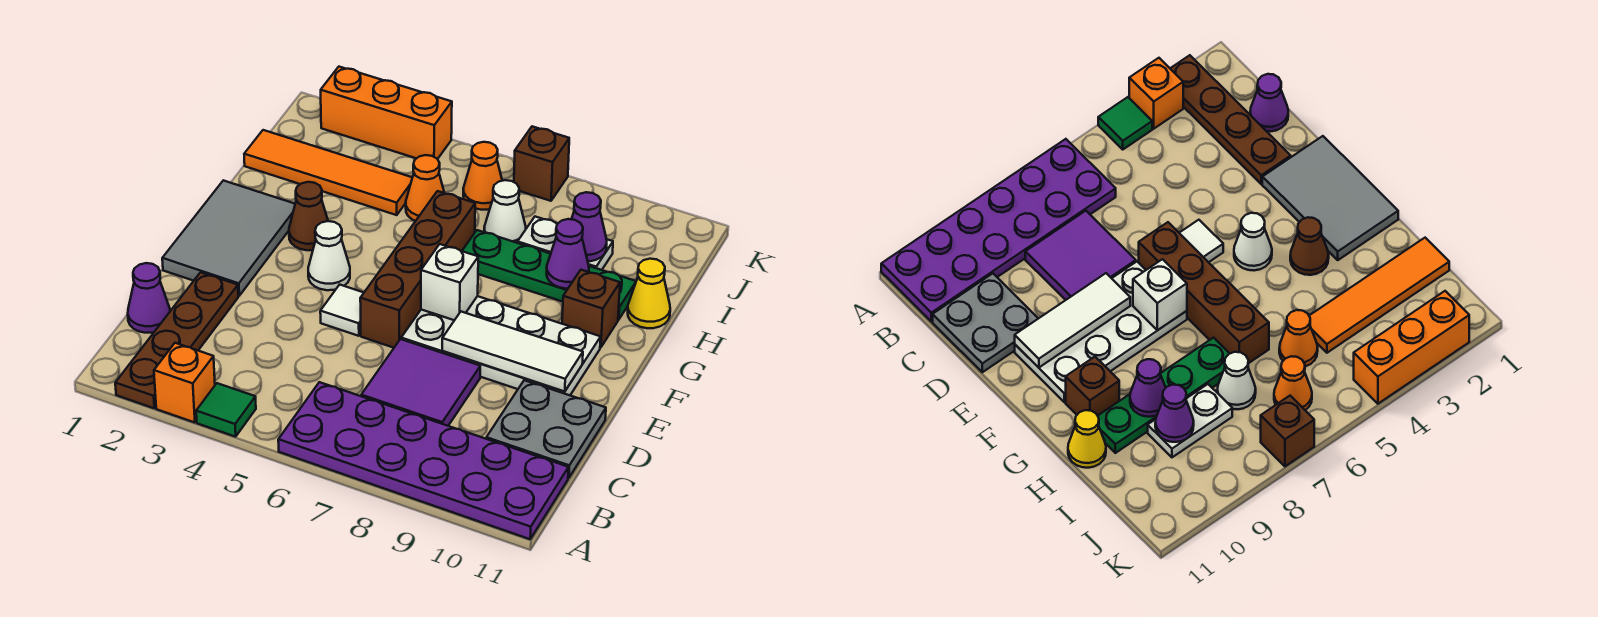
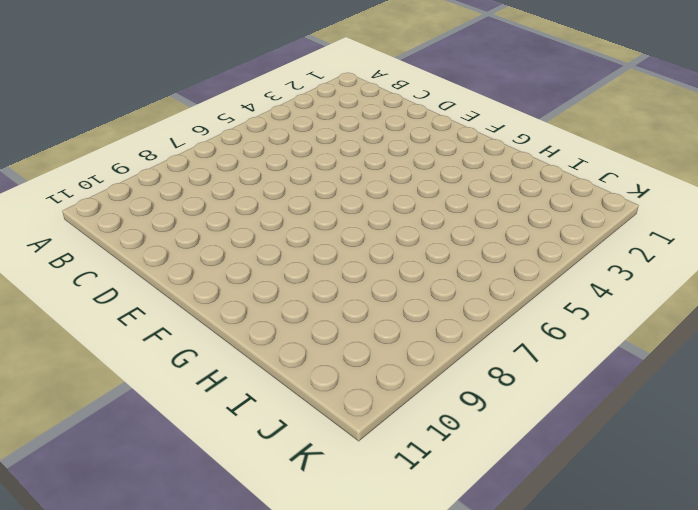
none -> brown plate A2:D2 level 1
none -> orange brick A3 level 1
none -> green tile A4 level 1

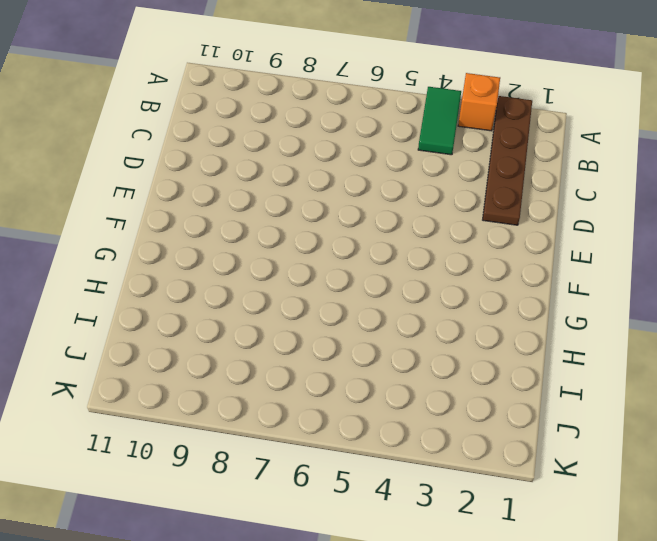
green tile A4:B4 level 1 -> green tile A4 level 1
none -> purple plate A6:B11 level 1
none -> purple cone C1 level 1
none -> purple tile C7:D8 level 1

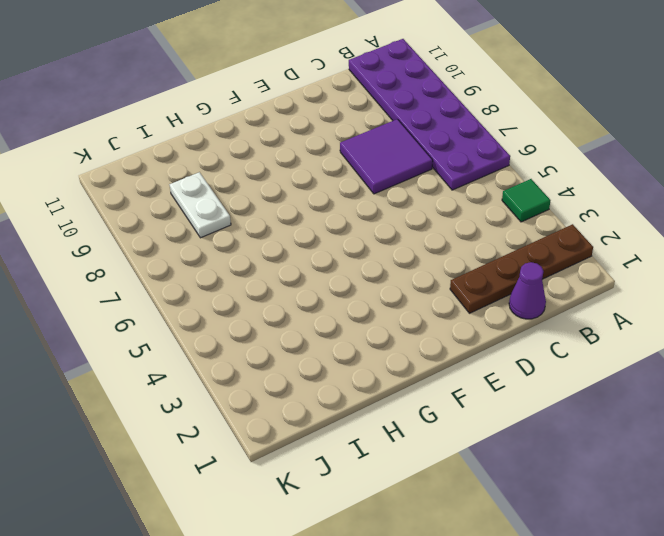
none -> orange brick A3 level 1
none -> grey plate C10:D11 level 1
none -> grey tile E1:G2 level 1

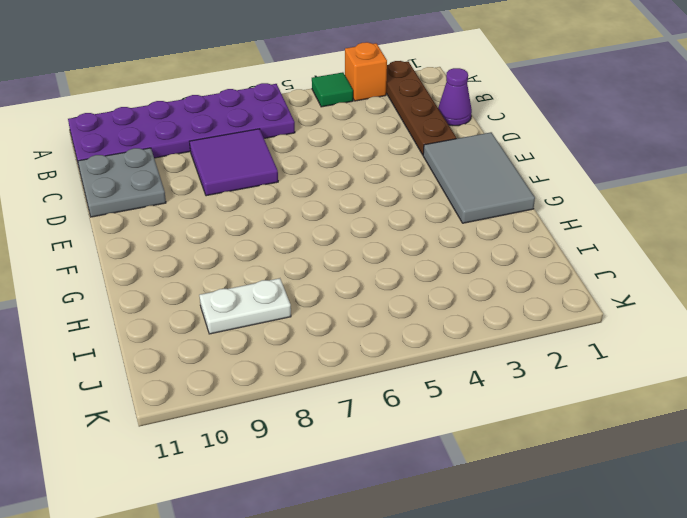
none -> white tile E5 level 1
none -> brown brick E6:H6 level 1
none -> white plate E7:F10 level 1

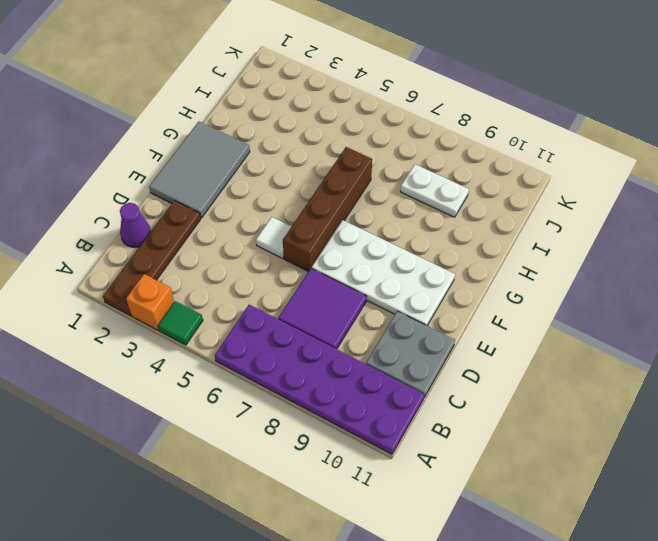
none -> white cone F4 level 1
none -> brown cone G3 level 1
none -> brown brick G10 level 1

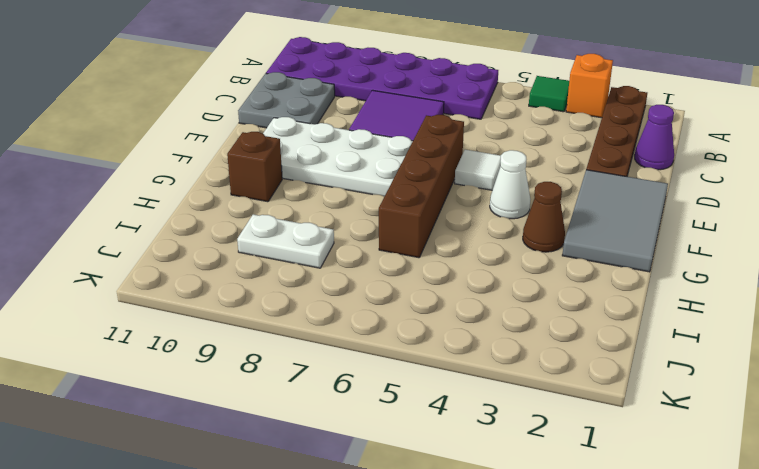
none -> green plate H7:H10 level 1
none -> yellow cone H11 level 1
none -> orange tile I1:I4 level 1

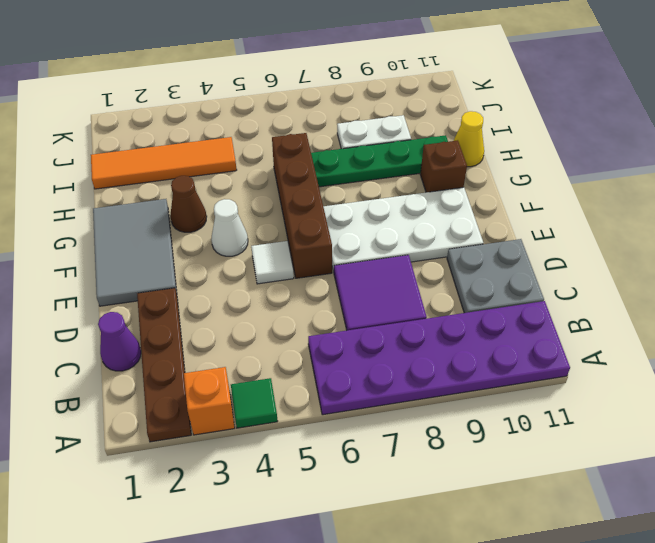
none -> orange cone I5 level 1
none -> white cone I7 level 1
none -> orange cone J6 level 1

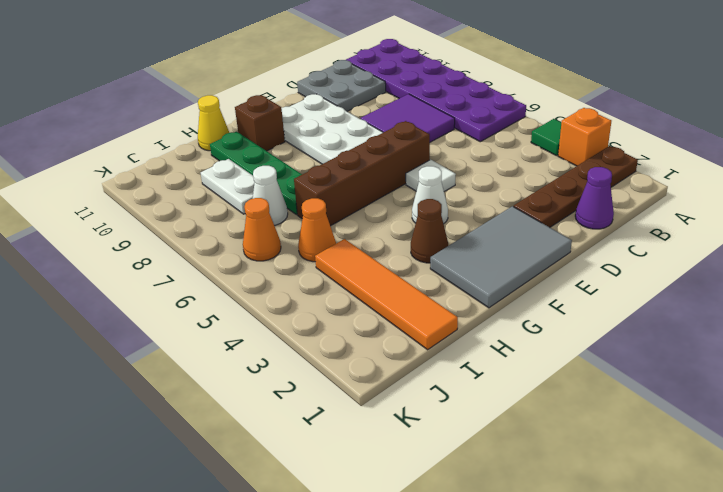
none -> orange brick K2:K4 level 1
none -> brown brick K7 level 1
none -> white tile E8:E10 level 2

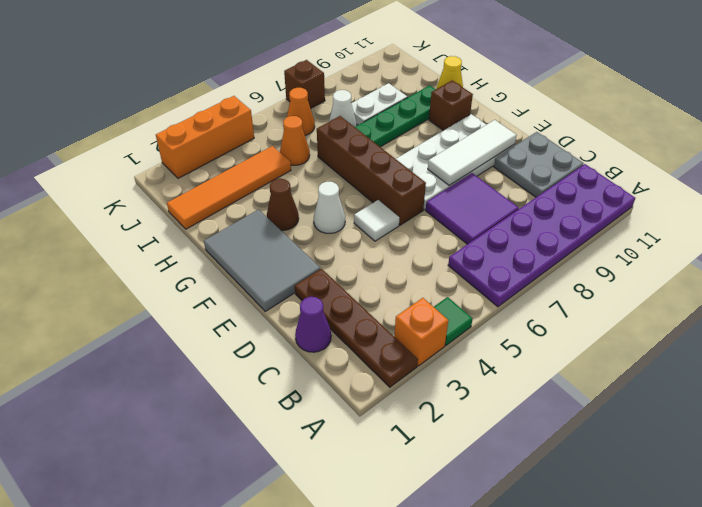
none -> white brick F7 level 2
none -> purple cone H9 level 2
none -> purple cone I9 level 2

